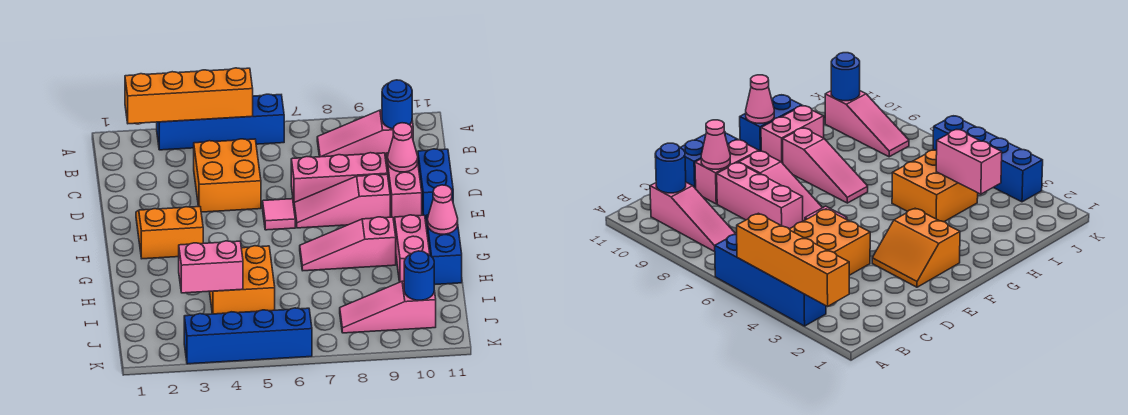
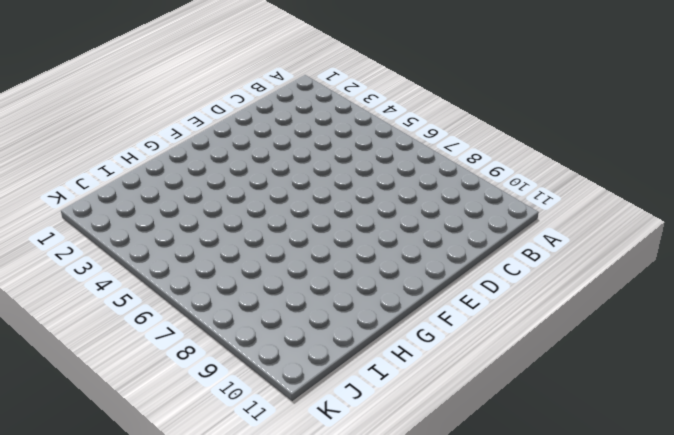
none -> blue brick A3:A6 level 1
none -> pink slope B8:B10 level 1 top 10
none -> orange brick C4:D5 level 1

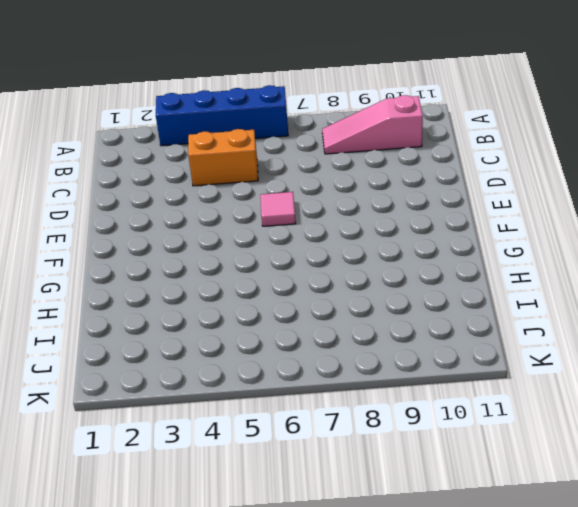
orange brick C4:C5 level 1 -> orange brick C4:D5 level 1
none -> pink brick D7:D9 level 1
none -> pink brick D10:E10 level 1
none -> blue brick D11:E11 level 1

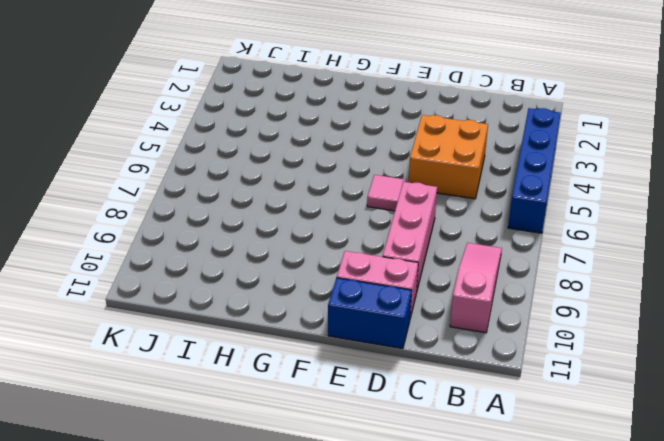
none -> orange slope E2:F3 level 1 top F
none -> pink slope E7:E9 level 1 top 9
none -> pink slope G7:G9 level 1 top 9

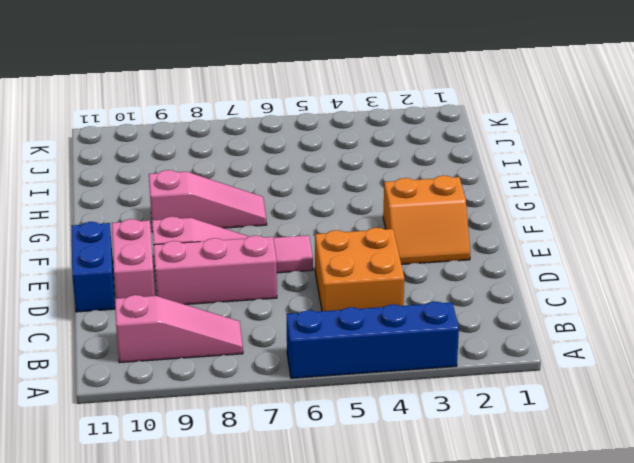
none -> pink brick G10:H10 level 1
none -> blue brick G11:H11 level 1
none -> orange brick H4:I5 level 1

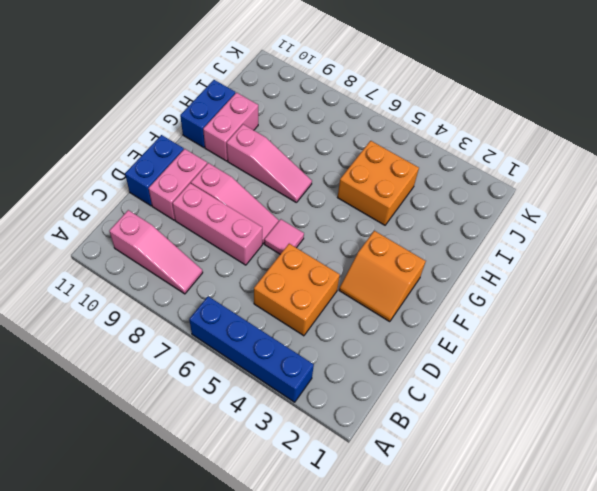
none -> pink slope J8:J10 level 1 top 10
none -> blue brick K3:K6 level 1
none -> orange brick A2:A5 level 2

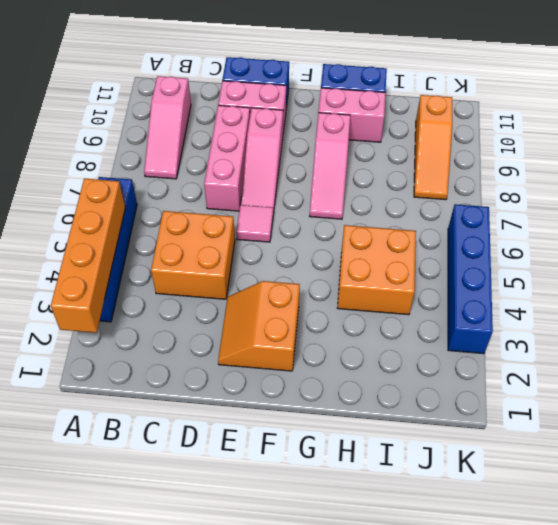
orange slope J8:J10 level 1 top 10 -> pink slope J8:J10 level 1 top 10
none -> blue round brick B10 level 2
none -> pink cone D10 level 2
none -> pink cone G11 level 2

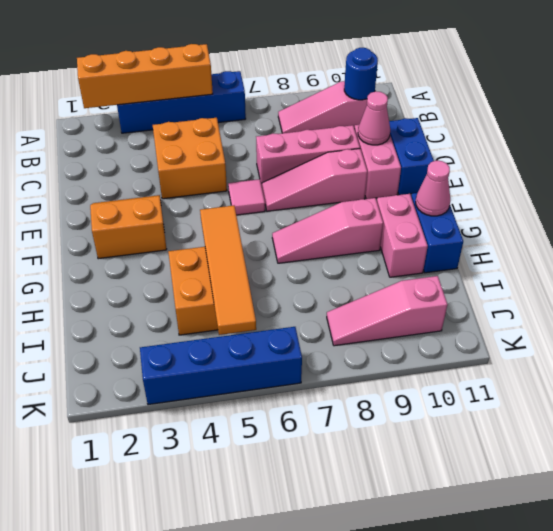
orange tile G5:J5 level 2 -> none
none -> pink brick I3:I4 level 2
none -> blue round brick J10 level 2

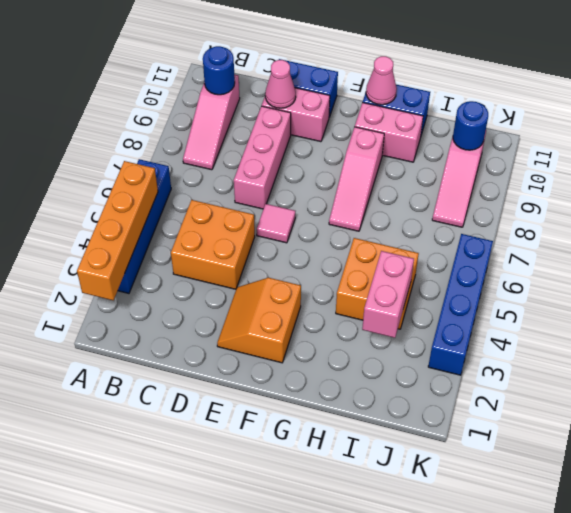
none -> pink slope E7:E9 level 1 top 9

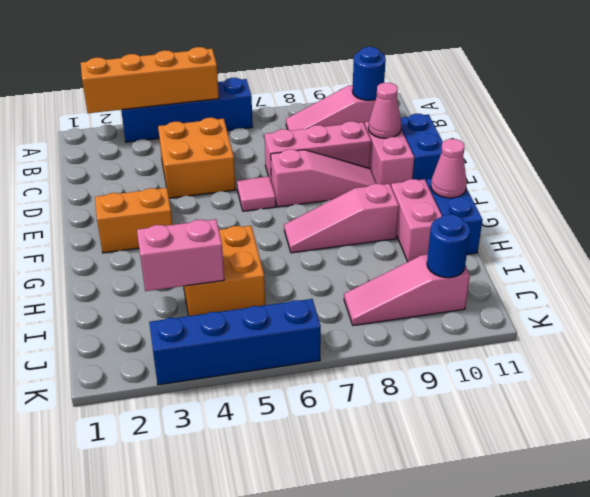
pink slope E7:E9 level 1 top 7 -> pink slope E7:E9 level 1 top 9

